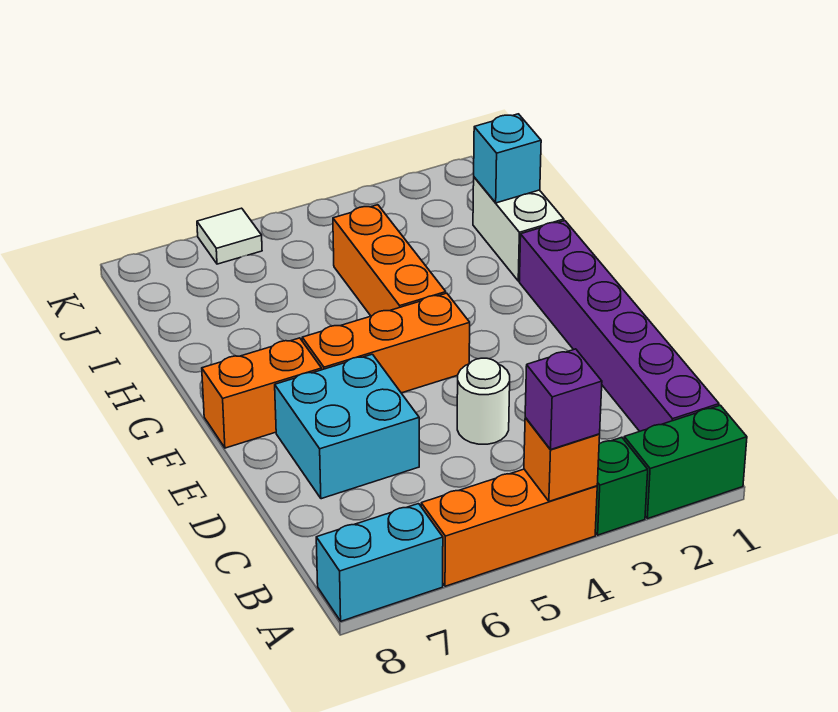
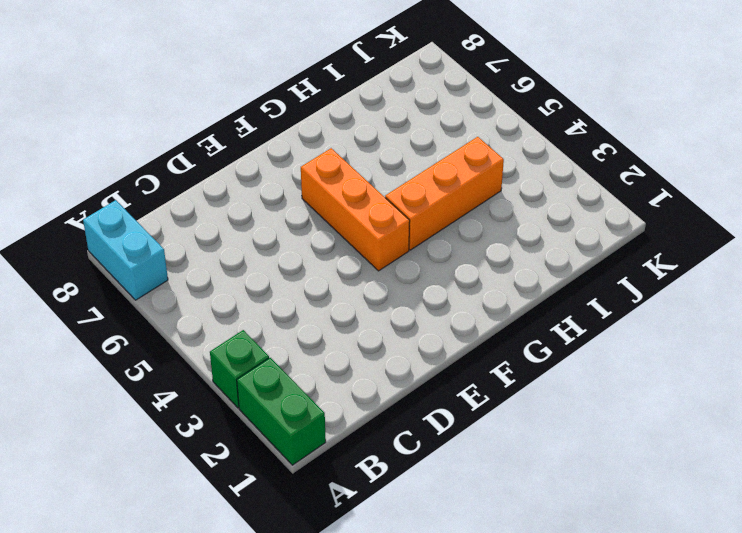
none -> orange brick A4:A6 level 1
none -> purple brick B1:G1 level 1
none -> white round brick D4 level 1

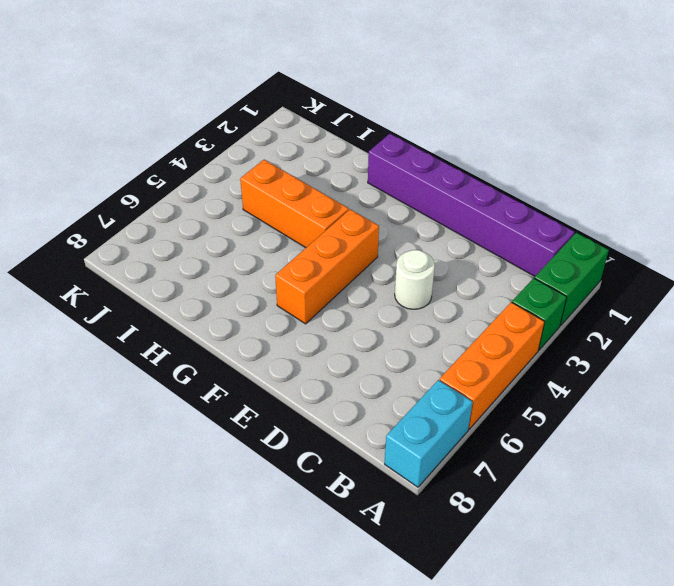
none -> cyan brick D6:E7 level 1
none -> orange brick F7:F8 level 1
none -> white brick H1:I1 level 1

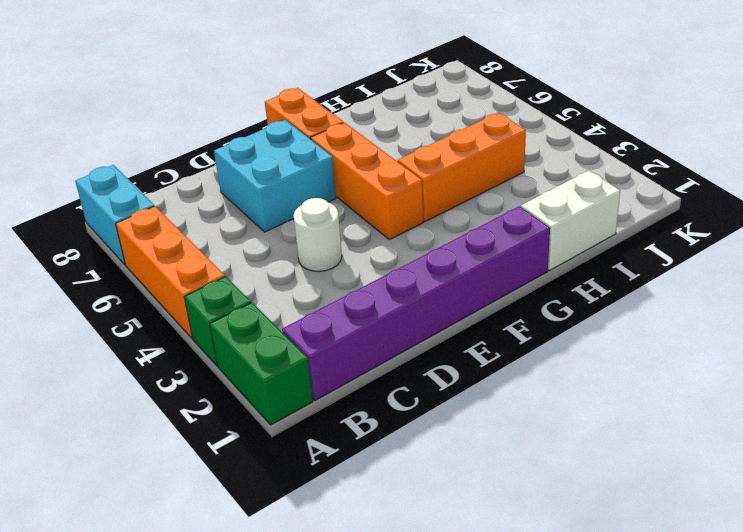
none -> white tile K6 level 1
none -> orange brick A4 level 2
none -> cyan brick I1 level 2

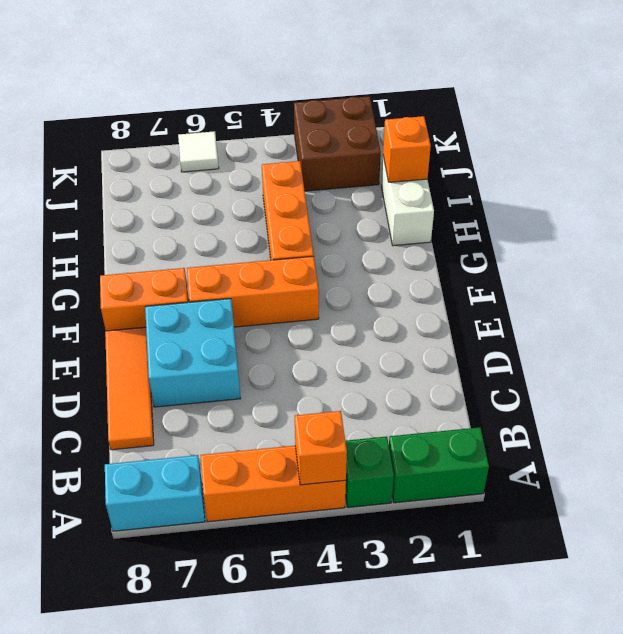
orange tile C8:E8 level 1 -> none
orange brick I1 level 2 -> cyan brick I1 level 2
brown brick J2:K3 level 1 -> none
none -> purple brick B1:G1 level 1
none -> white round brick D4 level 1
none -> purple brick A4 level 3

